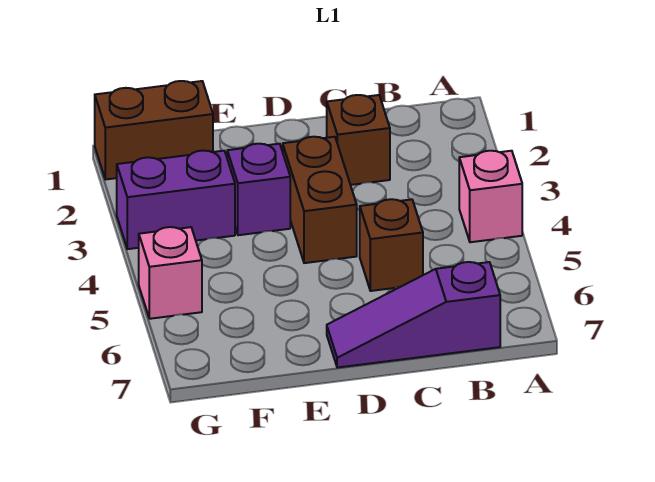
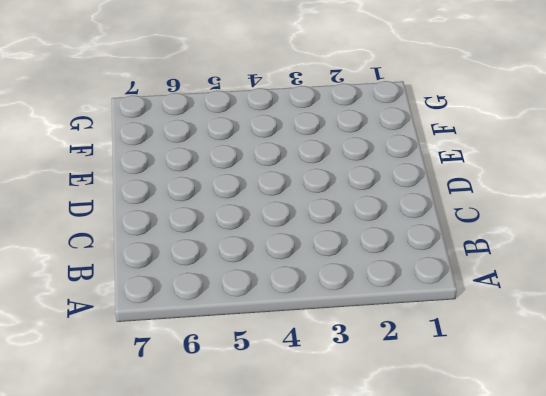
none -> pink brick A4 level 1
none -> purple slope B7:D7 level 1 top B

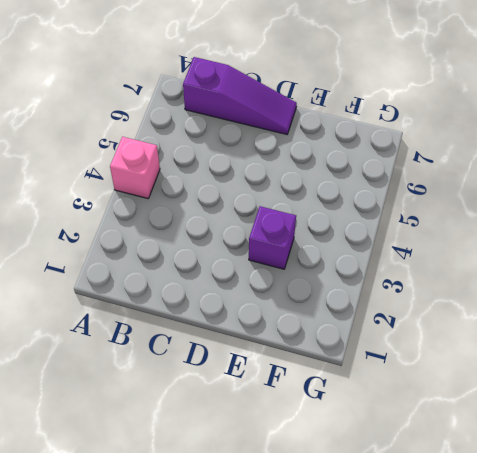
none -> brown brick C2 level 1
none -> brown brick C5 level 1

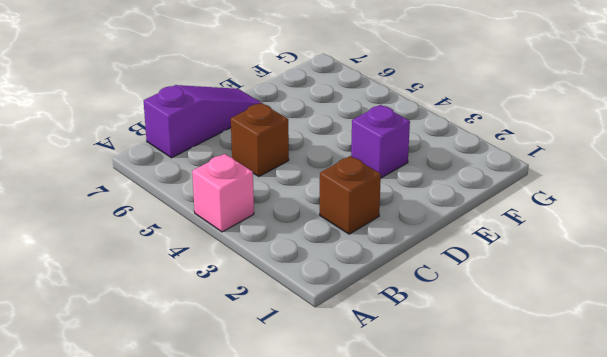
none -> brown brick D3:D4 level 1
none -> brown brick F1:G1 level 1

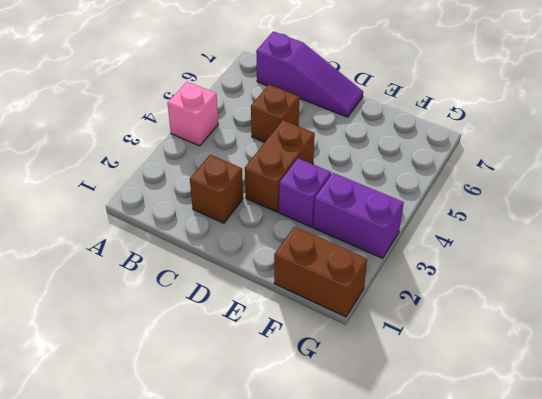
none -> pink brick G5 level 1

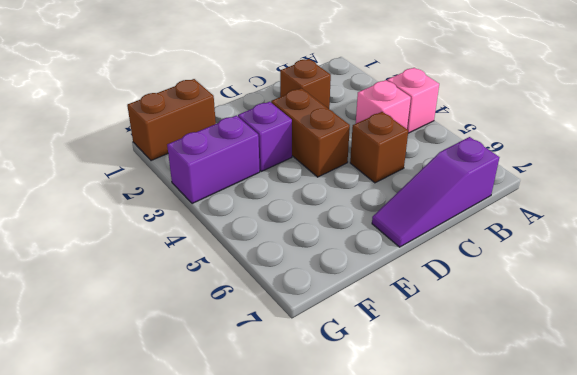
pink brick B4 level 1 -> pink brick G5 level 1

